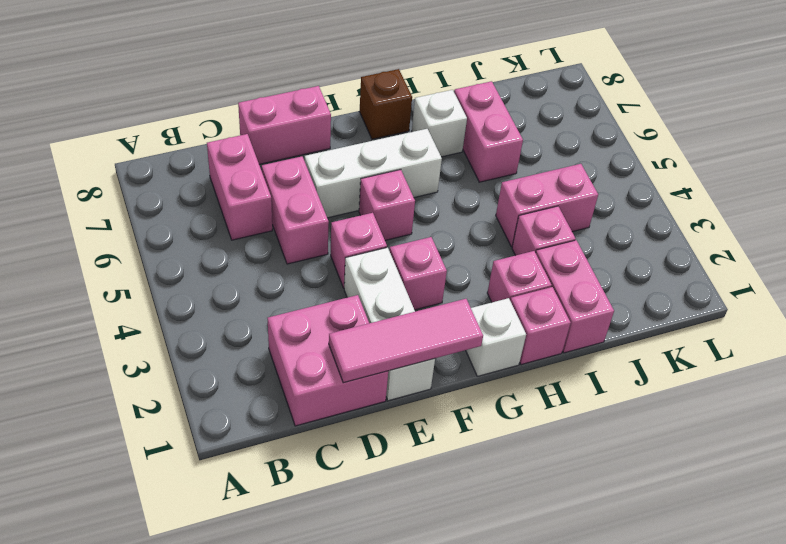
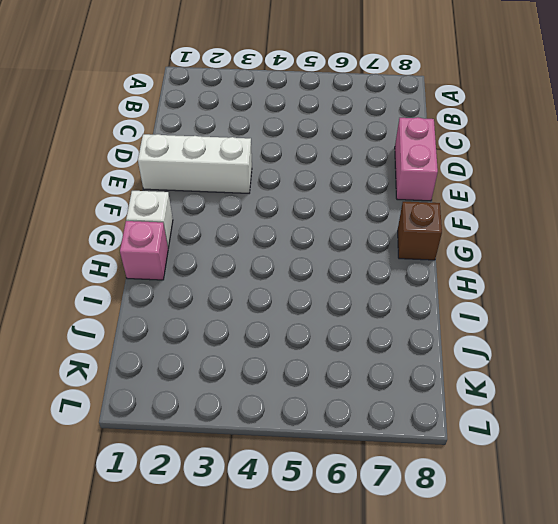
none -> pink brick C1:D2 level 1
none -> pink brick C6:C7 level 1
none -> pink brick D5:D6 level 1

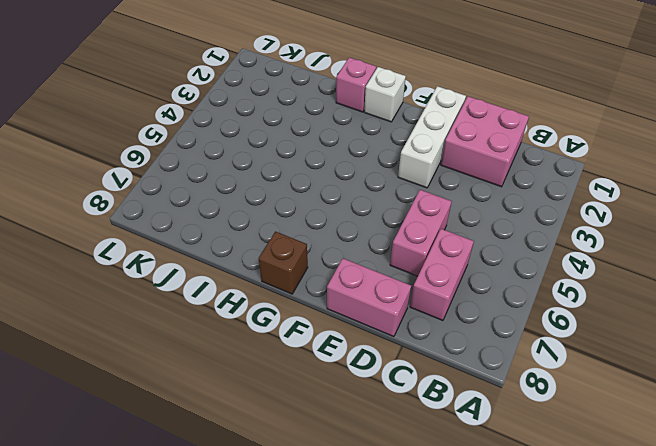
none -> pink brick E4 level 1
none -> white brick E6:G6 level 1
none -> pink brick F3 level 1

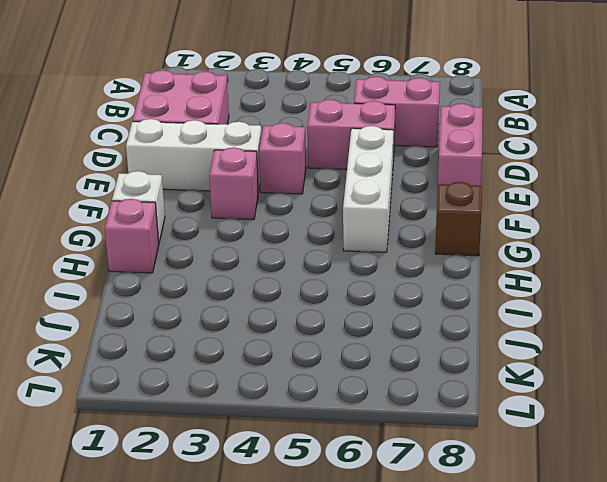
none -> pink brick F5 level 1
none -> pink brick H2 level 1
none -> white brick H7 level 1

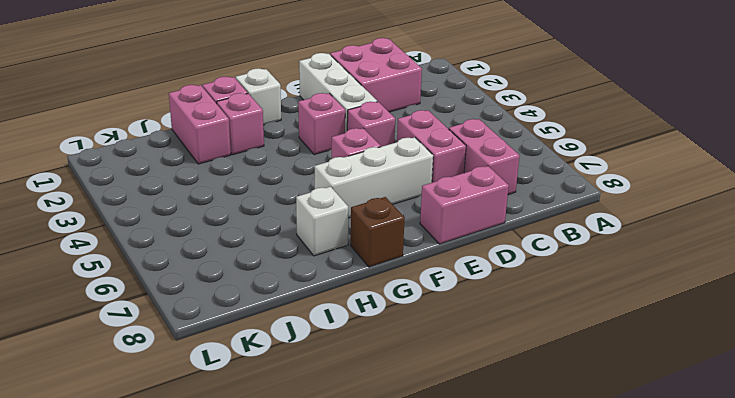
none -> pink brick I3 level 1
none -> pink brick I4:J4 level 1
none -> pink brick I6:I7 level 1

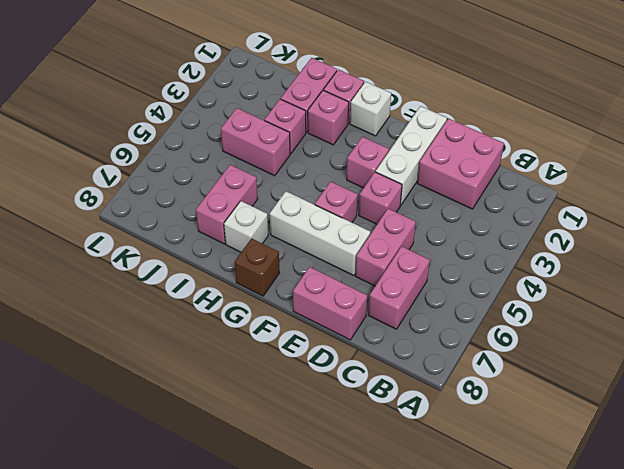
none -> pink tile D1:F1 level 2

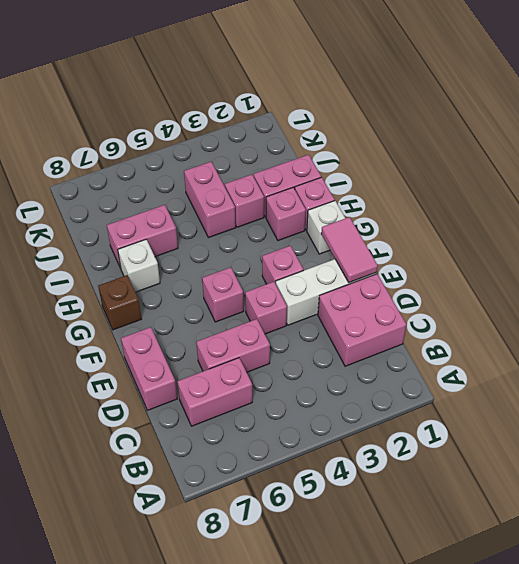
pink tile E1:F1 level 2 -> pink tile D1:F1 level 2
none -> white brick E6:G6 level 1

